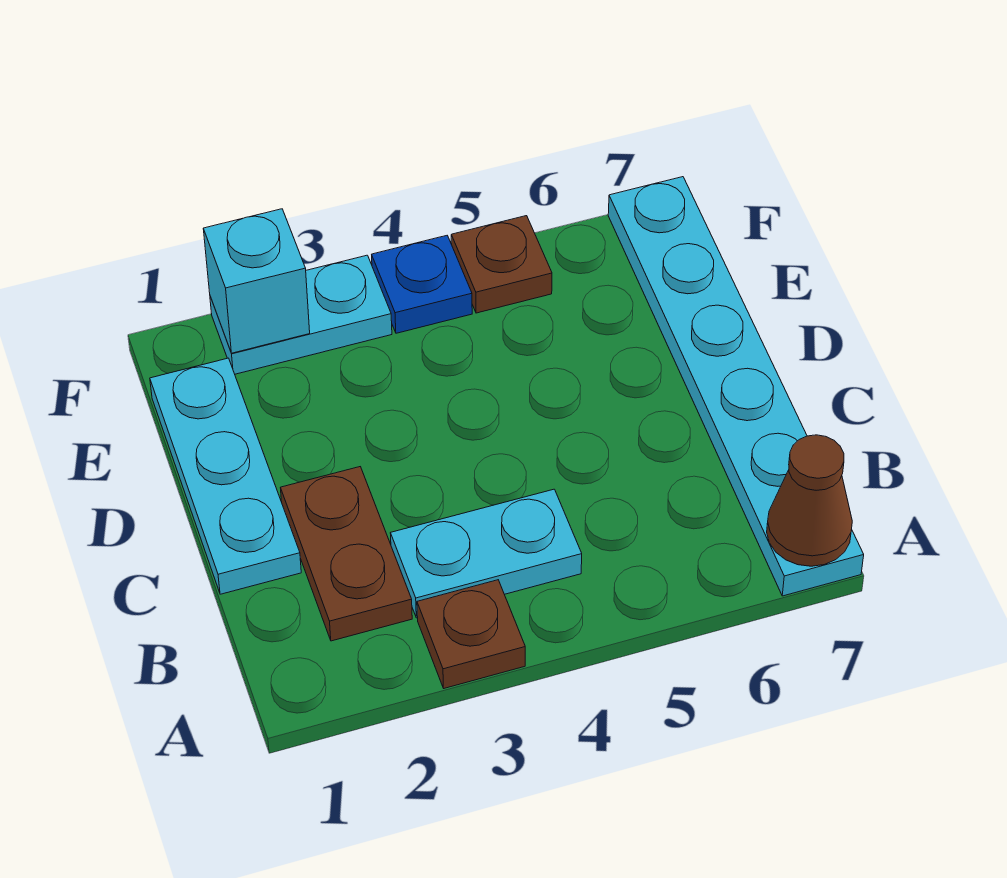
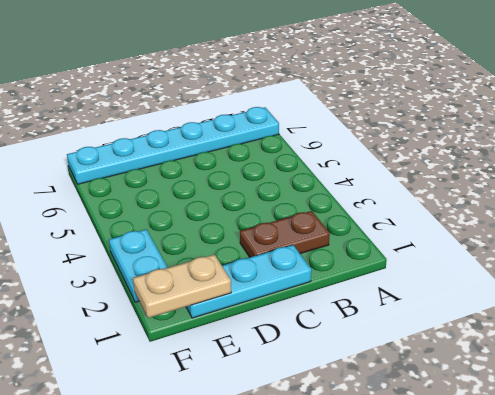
tan plate E1:F1 level 2 -> none
none -> brown plate A3 level 1
none -> cyan plate B3:B4 level 1

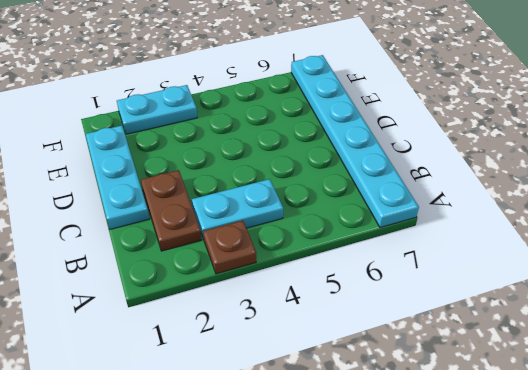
none -> blue plate F4 level 1
none -> brown plate F5 level 1

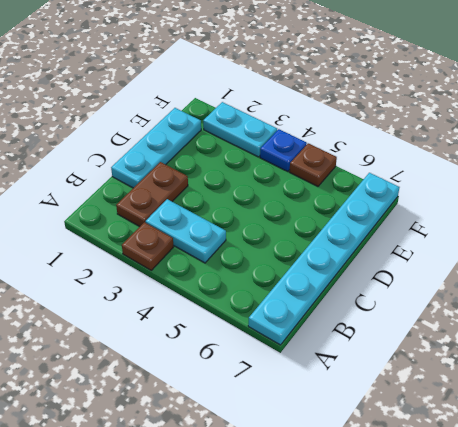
none -> brown cone A7 level 2
none -> cyan brick F2 level 2

